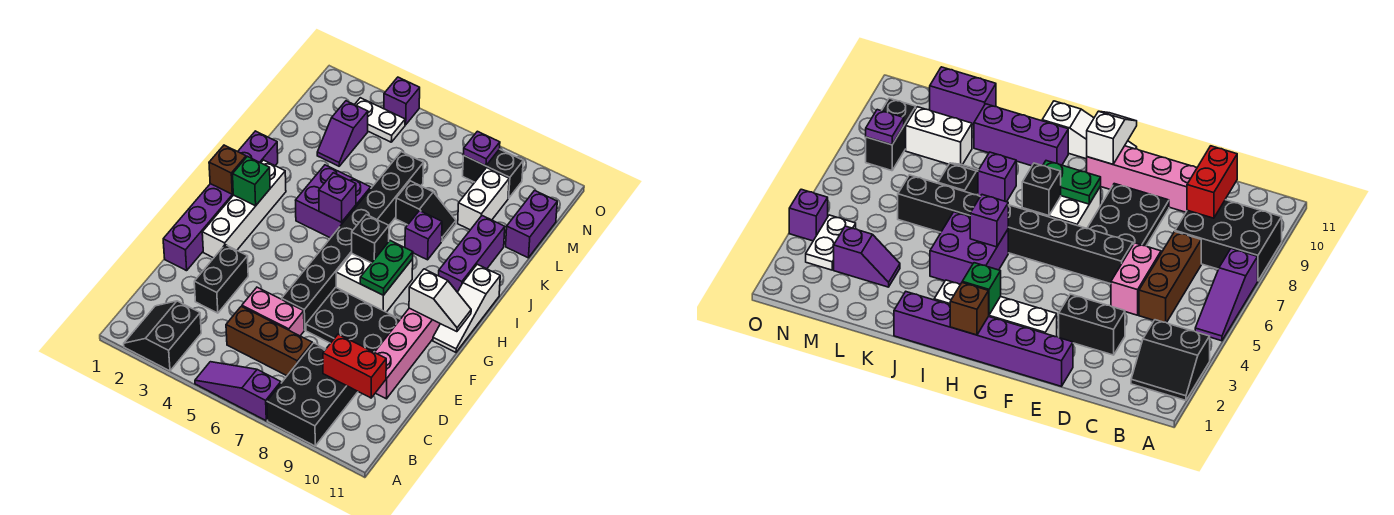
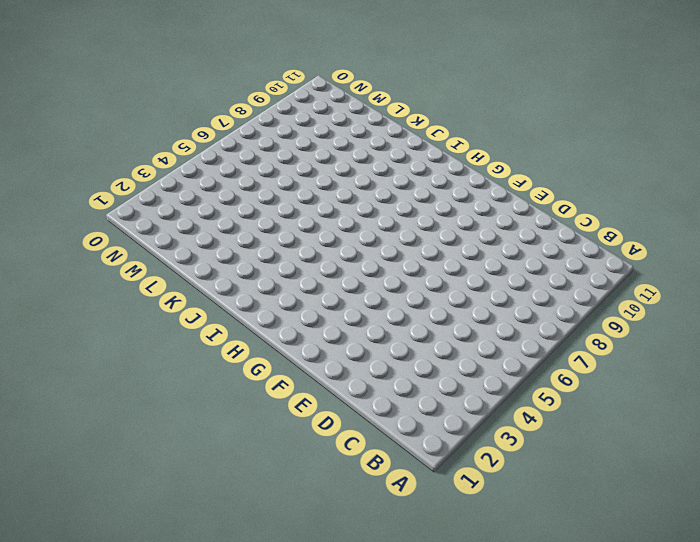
none -> black slope A2:B3 level 1 top 3
none -> purple slope A5:A7 level 1 top 7
none -> black brick A8:C9 level 1
none -> brown brick C5:C7 level 1

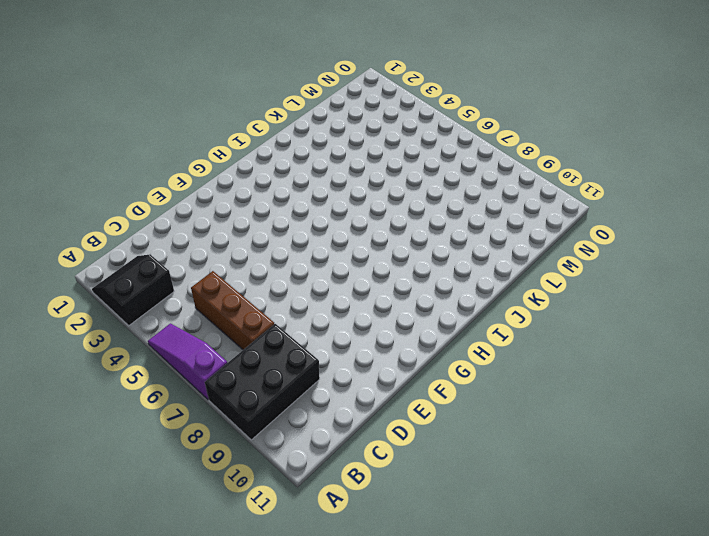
none -> black brick D3:E3 level 1
none -> pink brick D5:D6 level 1
none -> pink brick D10:G10 level 1
none -> purple brick E1:J1 level 1

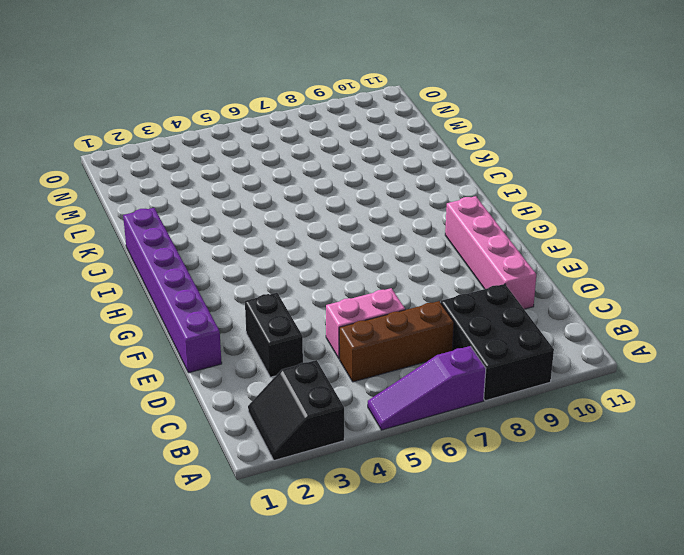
none -> black brick E6:L6 level 1
none -> black plate E7:F9 level 1
none -> white brick F2:I2 level 1
none -> white brick G7:H8 level 1

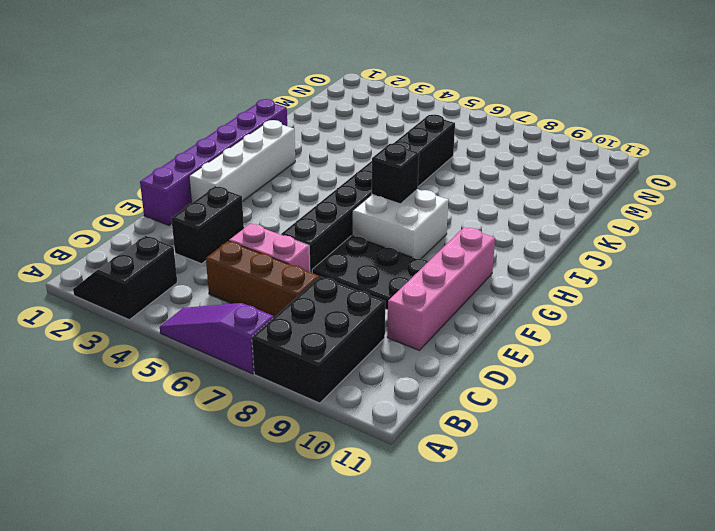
none -> white slope G11:I11 level 1 top I
none -> purple brick I4:J5 level 1
none -> purple brick I10:K10 level 1
none -> purple brick J8 level 1

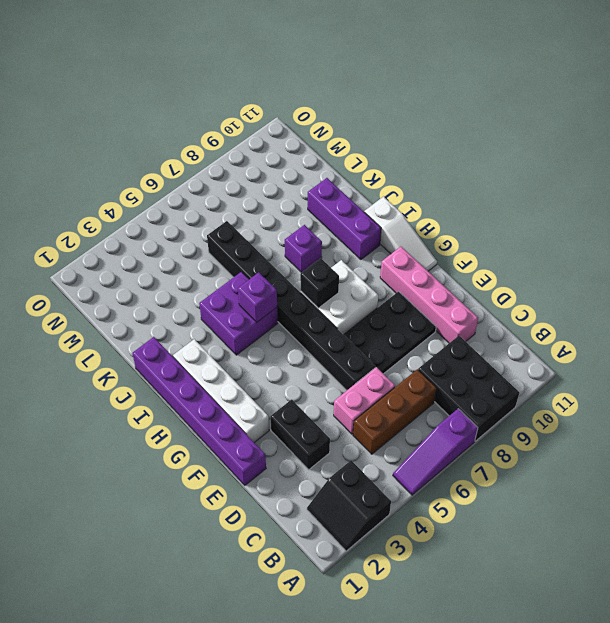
none -> black slope K7:K8 level 1 top 7
none -> purple slope L3:M3 level 1 top M
none -> white brick L9:M9 level 1
none -> purple brick L11:M11 level 1

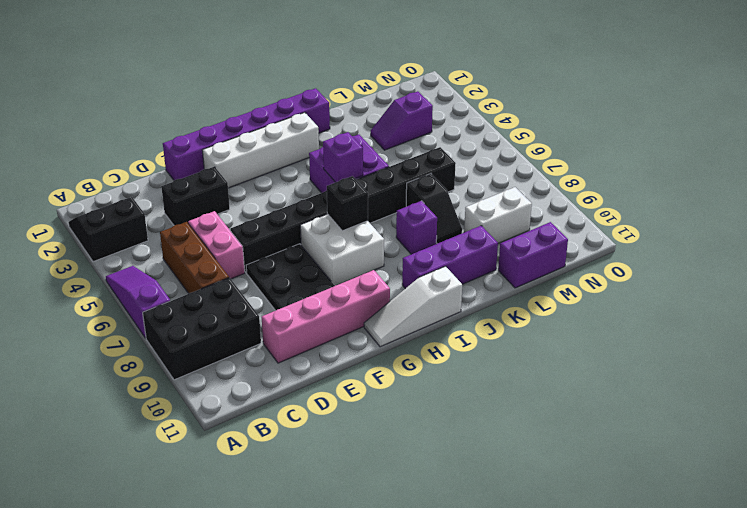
none -> white plate N3:N4 level 1
none -> black brick N8:N9 level 1
none -> purple brick O4 level 1
none -> red brick C9:C10 level 2

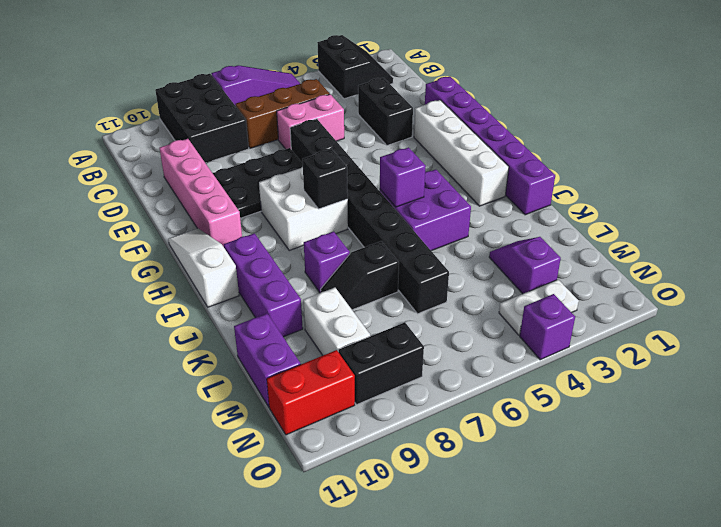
red brick N10:N11 level 1 -> red brick C9:C10 level 2
none -> green plate G8:H8 level 2
none -> white slope G10:G11 level 2 top 10
none -> brown brick H1 level 2
none -> green brick H2 level 2

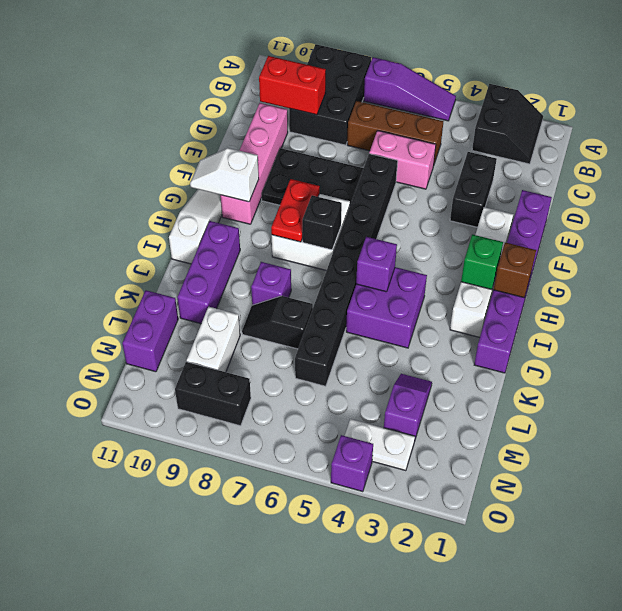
red plate G8:H8 level 2 -> green plate G8:H8 level 2
none -> purple plate N8 level 2

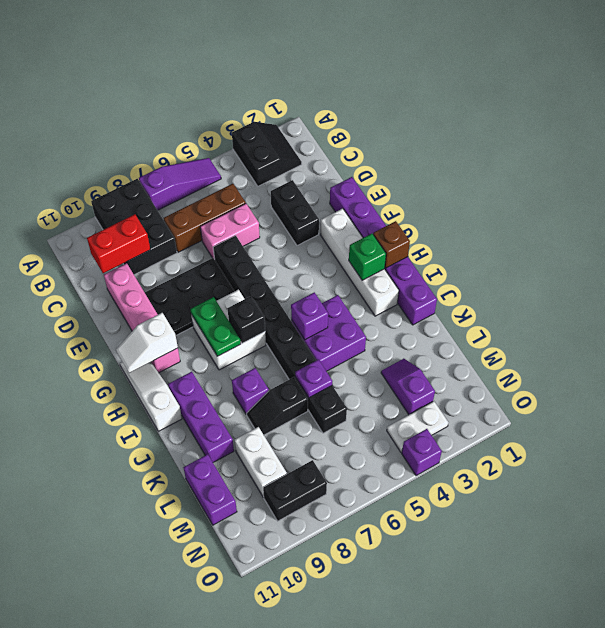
purple plate K6 level 2 -> purple plate N8 level 2

